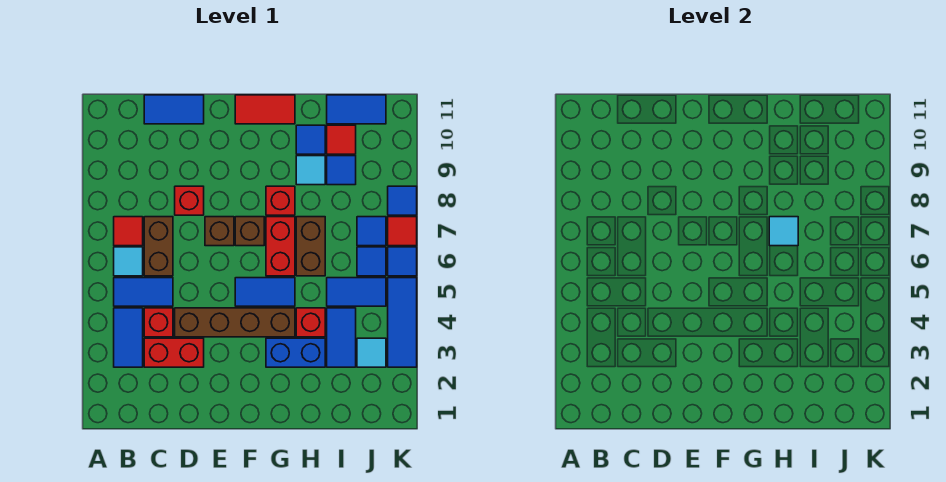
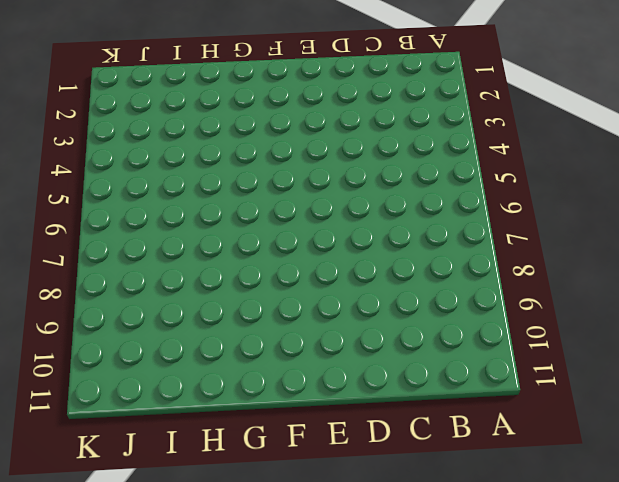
none -> blue tile B3:B4 level 1
none -> blue tile B5:C5 level 1
none -> cyan tile B6 level 1
none -> red tile B7 level 1

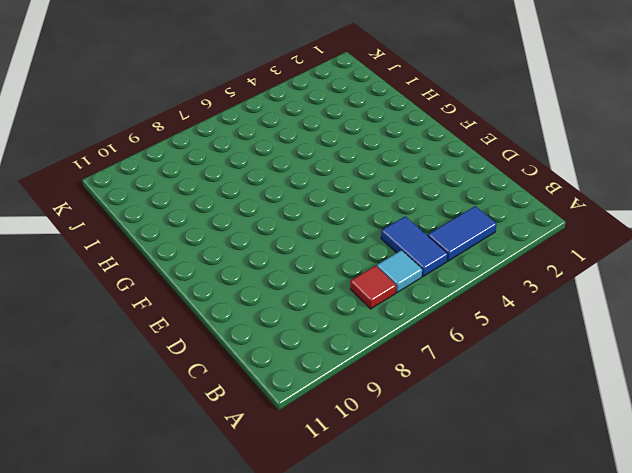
none -> red brick C3:D3 level 1
none -> red brick C4 level 1
none -> brown brick C6:C7 level 1
none -> blue tile C11:D11 level 1

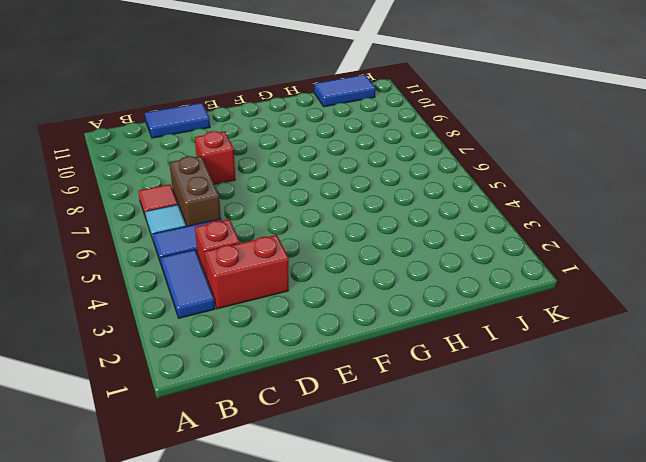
none -> brown brick D4:G4 level 1
none -> brown brick E7 level 1
none -> blue tile F5:G5 level 1
none -> brown brick F7 level 1

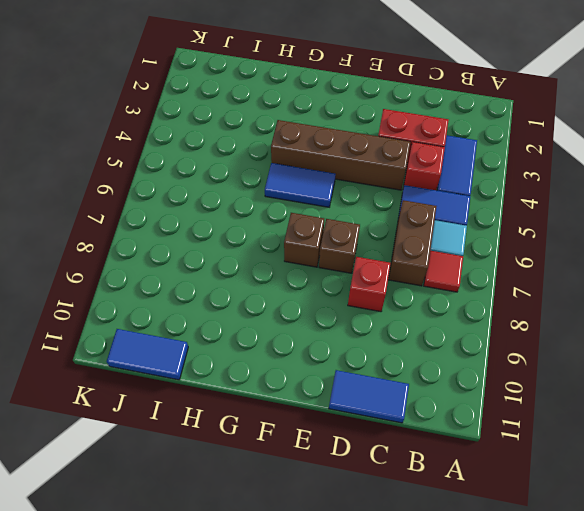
none -> red tile F11:G11 level 1
none -> blue brick G3:H3 level 1
none -> red brick G6:G7 level 1
none -> red brick G8 level 1

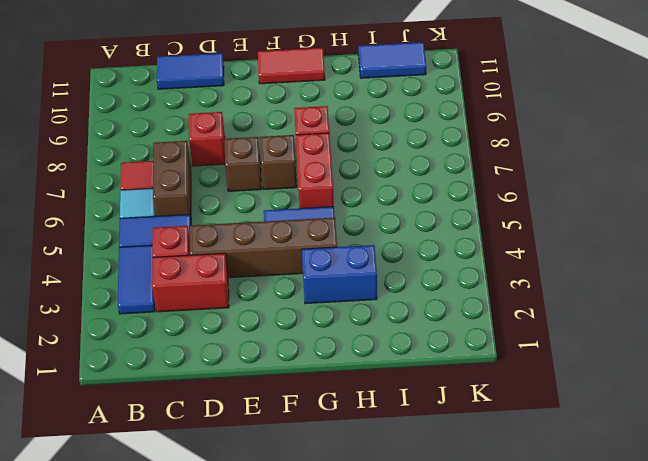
none -> red brick H4 level 1
none -> brown brick H6:H7 level 1
none -> cyan tile H9 level 1
none -> blue tile H10 level 1

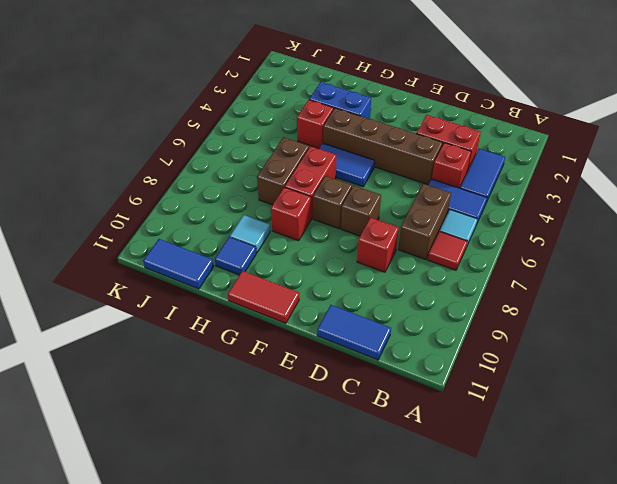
none -> blue tile I3:I4 level 1
none -> blue tile I5:J5 level 1
none -> blue tile I9 level 1
none -> red tile I10 level 1

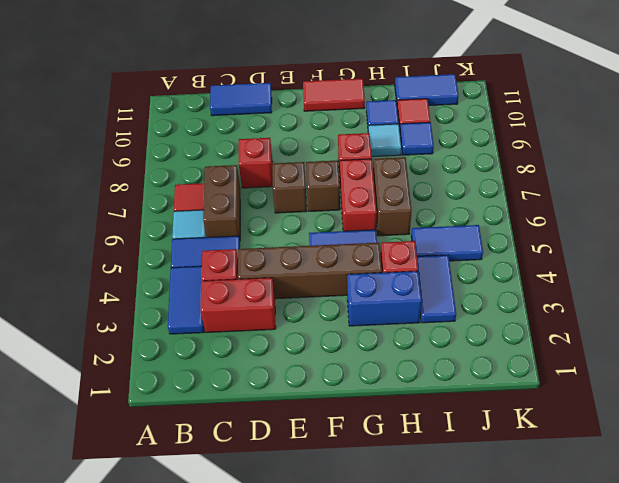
none -> cyan tile J3 level 1
none -> blue tile J6 level 1
none -> blue tile J7 level 1
none -> blue tile K3:K5 level 1

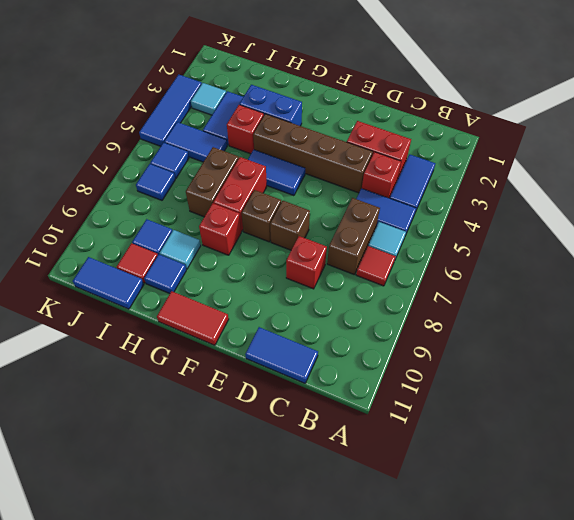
none -> blue tile K6 level 1
none -> red tile K7 level 1
none -> blue tile K8 level 1
none -> cyan tile H7 level 2

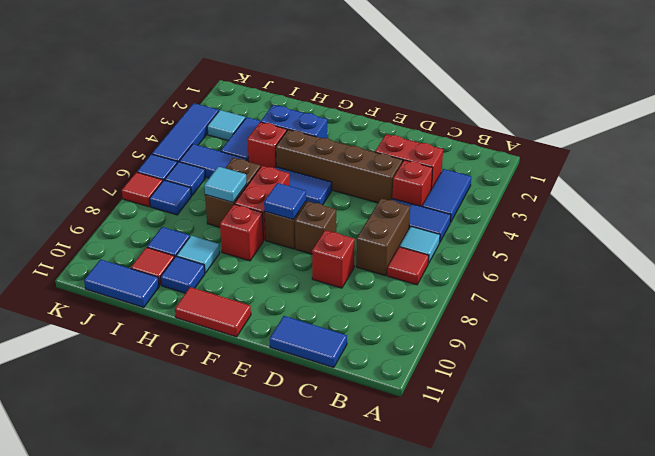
blue tile F7 level 2 -> blue tile K8 level 1

